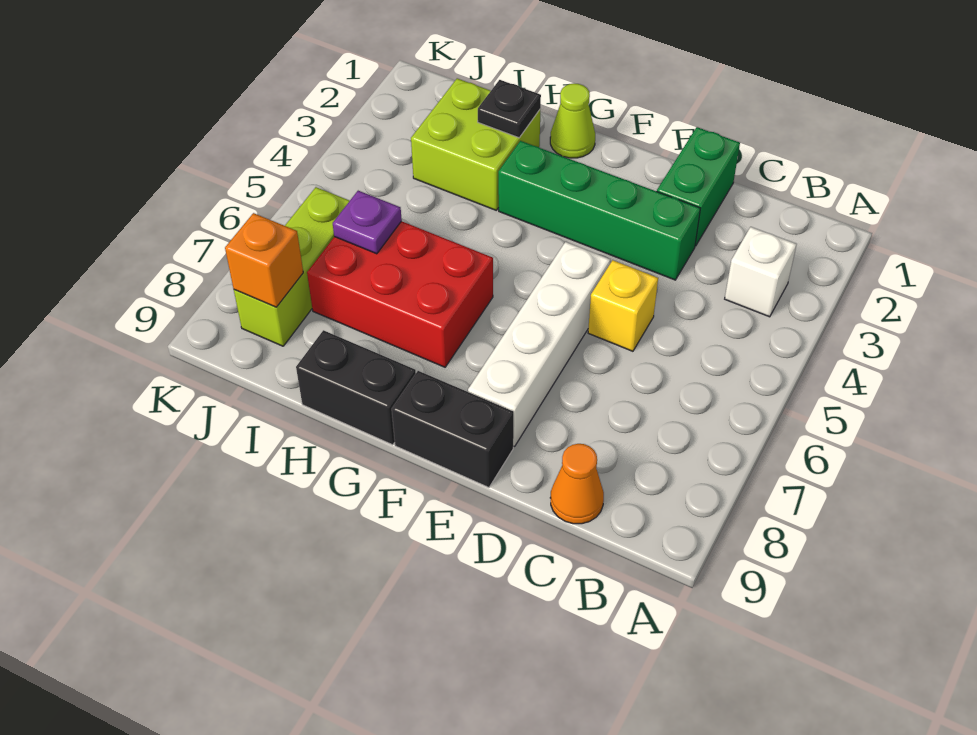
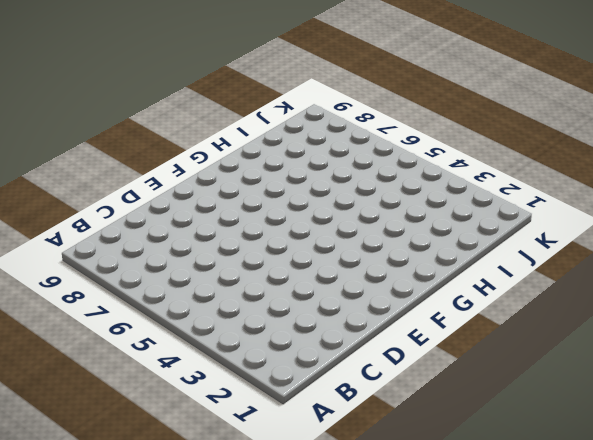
none -> white brick B3 level 1
none -> orange cone C9 level 1
none -> green brick D1:D2 level 1

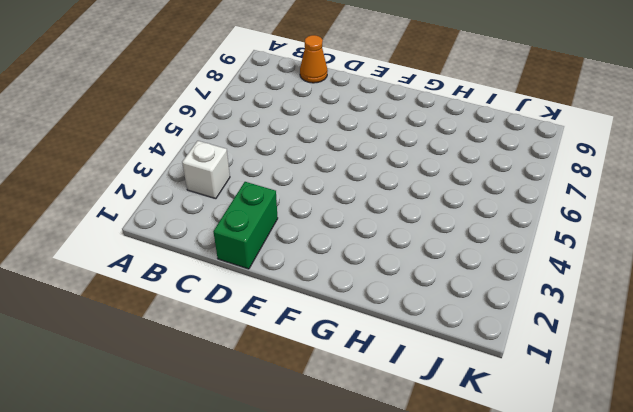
none -> green brick D3:G3 level 1
none -> yellow brick D5 level 1
none -> white brick E5:E8 level 1

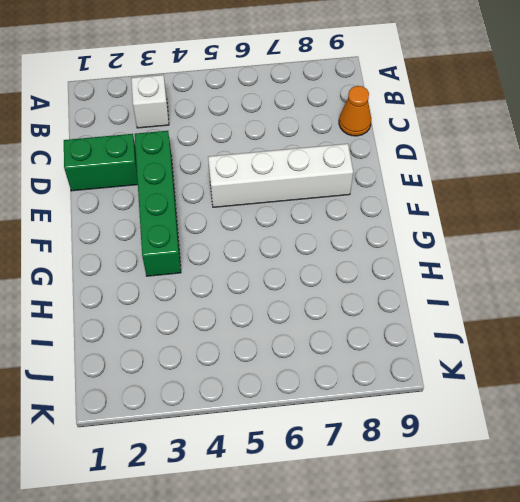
none -> yellow brick D5 level 1
none -> black brick E9:F9 level 1
none -> lime cone G1 level 1

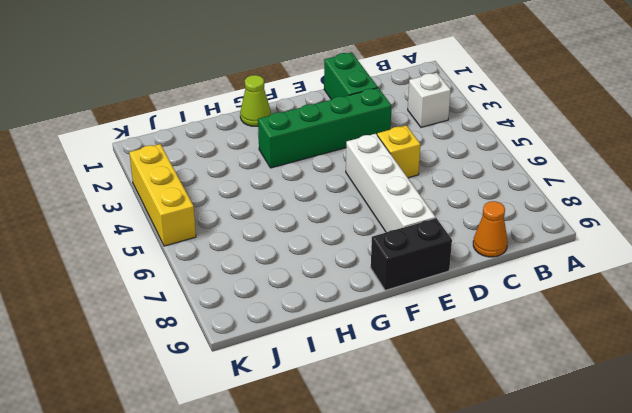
yellow brick K3:K5 level 1 -> none
none -> red brick G6:I7 level 1
none -> black brick G9:H9 level 1
none -> lime brick H2:I3 level 1

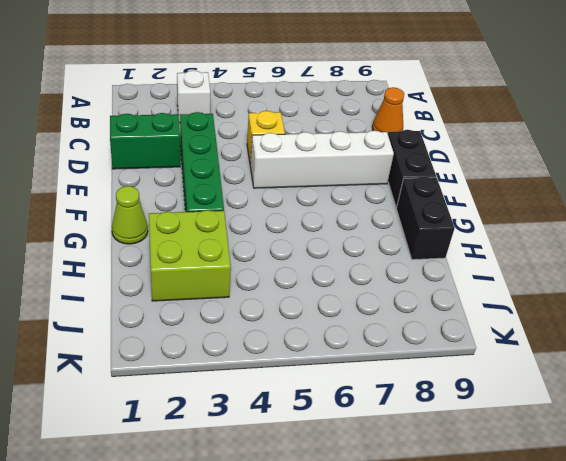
none -> red brick G6:I7 level 1
none -> lime brick J6:J8 level 1
none -> black plate H2 level 2

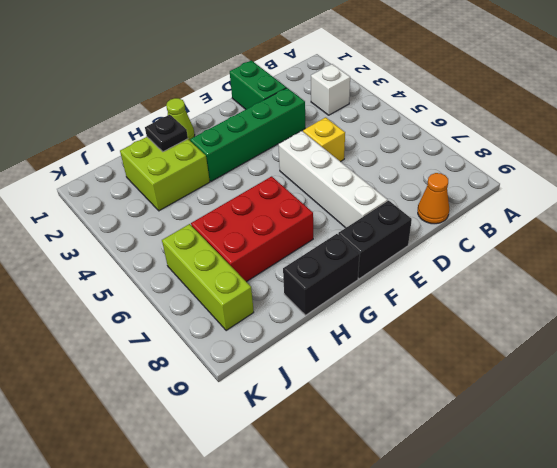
none -> purple plate I6 level 2
none -> orange brick J8 level 2

